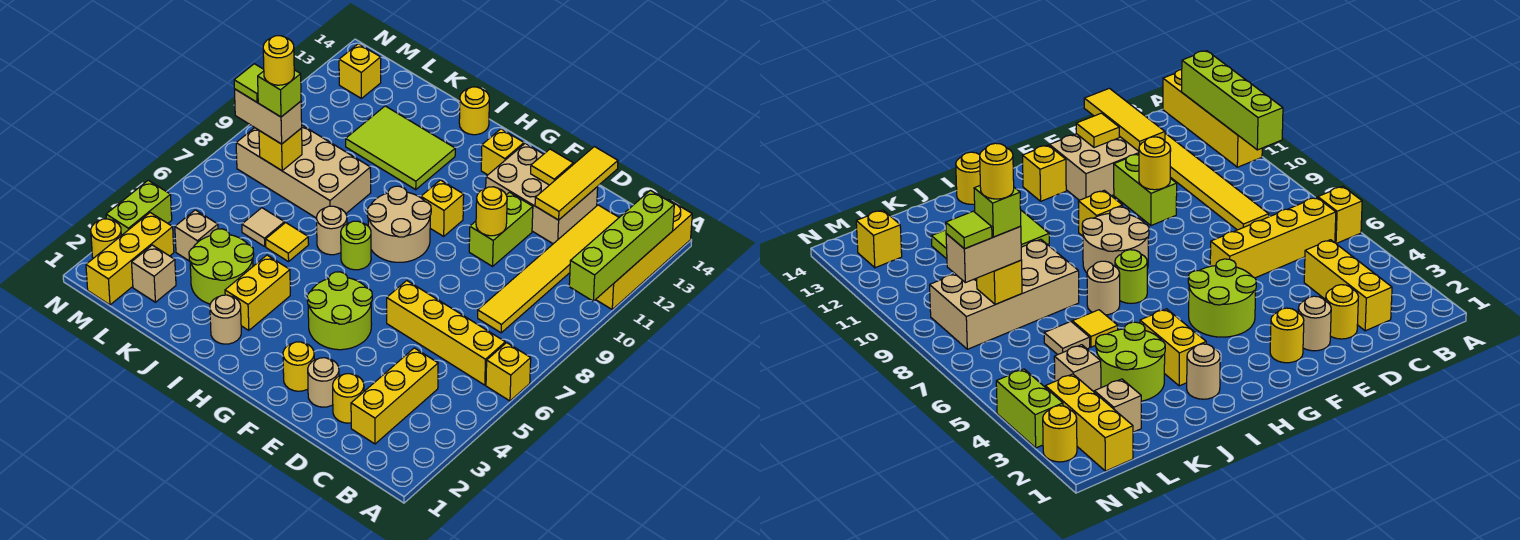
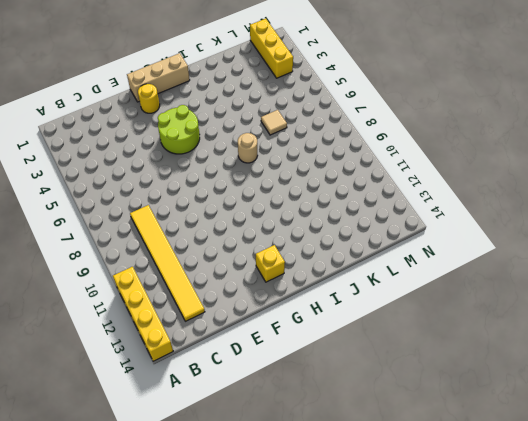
tan brick F1:H1 level 1 -> none
none -> yellow brick A6 level 1
none -> yellow brick B6:E6 level 1
none -> yellow brick C2:C4 level 1
none -> yellow round brick D2 level 1

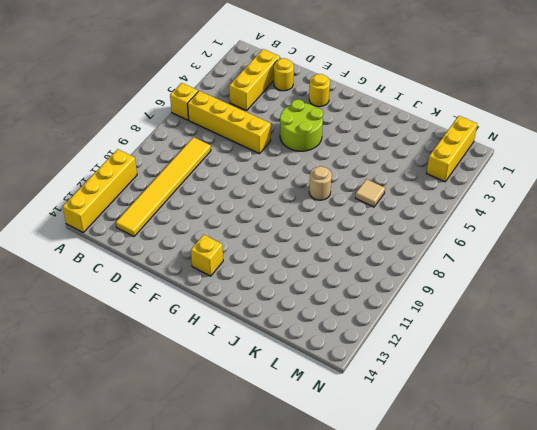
none -> tan brick D12:F13 level 1
none -> tan round brick E2 level 1
none -> lime brick E10:E11 level 1
none -> tan round brick G8:H9 level 1

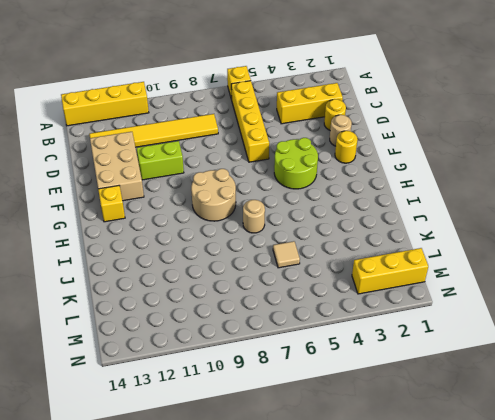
none -> yellow brick G10 level 1
none -> lime round brick H7 level 1
none -> tan round brick I2 level 1
none -> yellow brick I3:I4 level 1

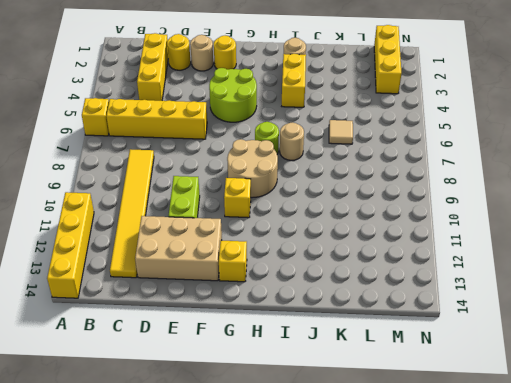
none -> lime tile I11:K12 level 1
none -> yellow round brick I14 level 1
none -> lime round brick J3:K4 level 1
none -> yellow tile J6 level 1

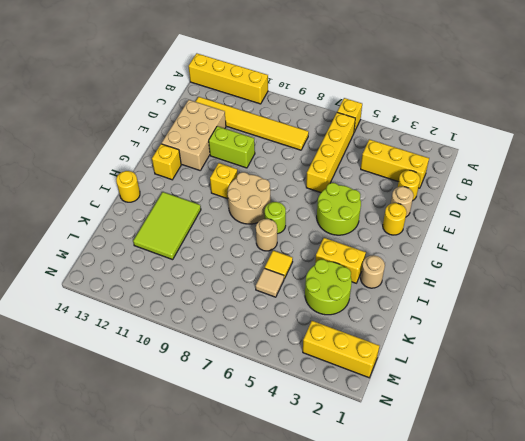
none -> tan brick J8:M9 level 1
none -> tan brick L2 level 1
none -> tan brick L4 level 1
none -> yellow brick M13 level 1

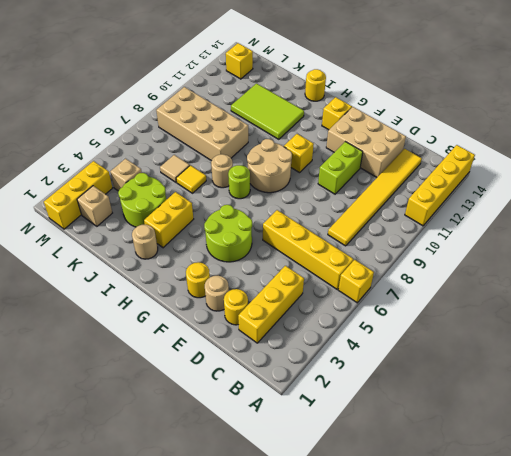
none -> yellow round brick N2 level 1
none -> lime brick N3:N4 level 1
none -> lime brick A10:A13 level 2
none -> yellow tile D12:D14 level 2

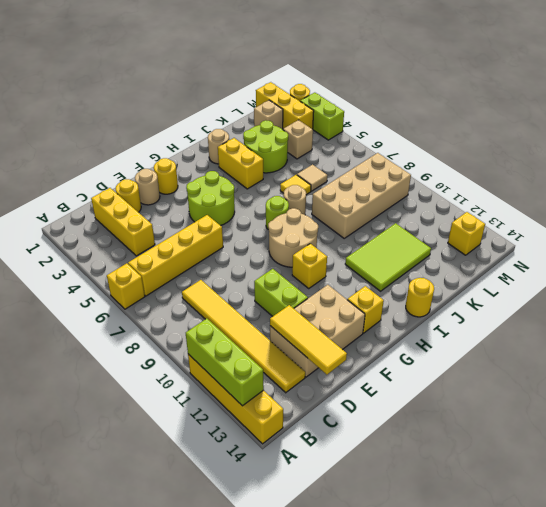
lime brick A11:A13 level 2 -> lime brick A10:A13 level 2
none -> yellow round brick E10 level 2
none -> yellow tile E13 level 2
none -> yellow brick L8 level 2
none -> tan brick L8:M8 level 3

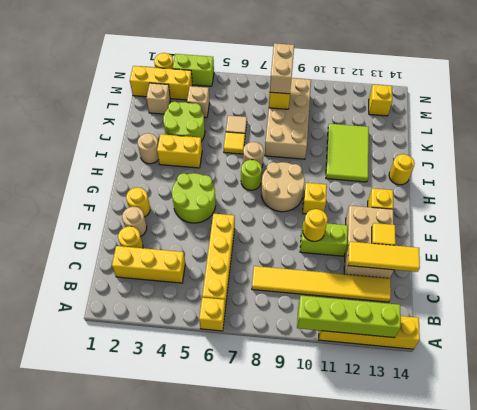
none -> lime brick L8 level 4
none -> lime tile M8 level 4
none -> yellow round brick L8 level 5

